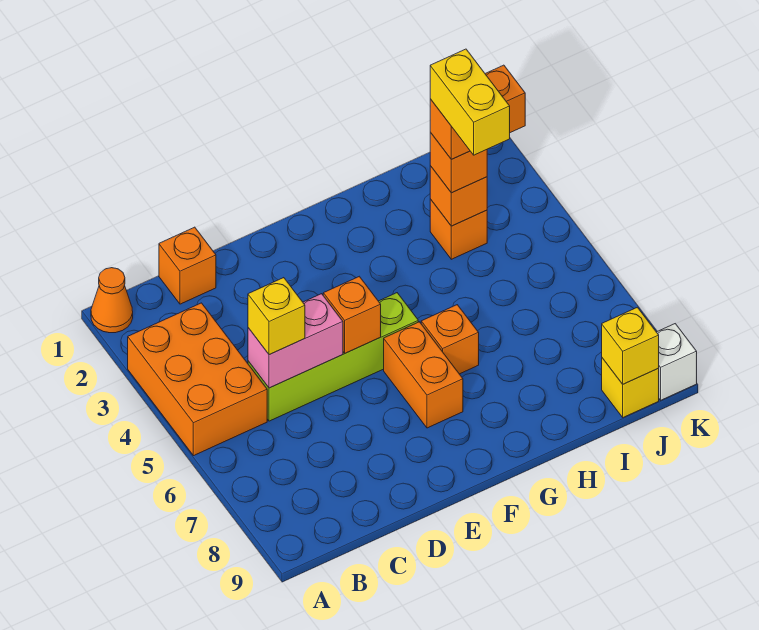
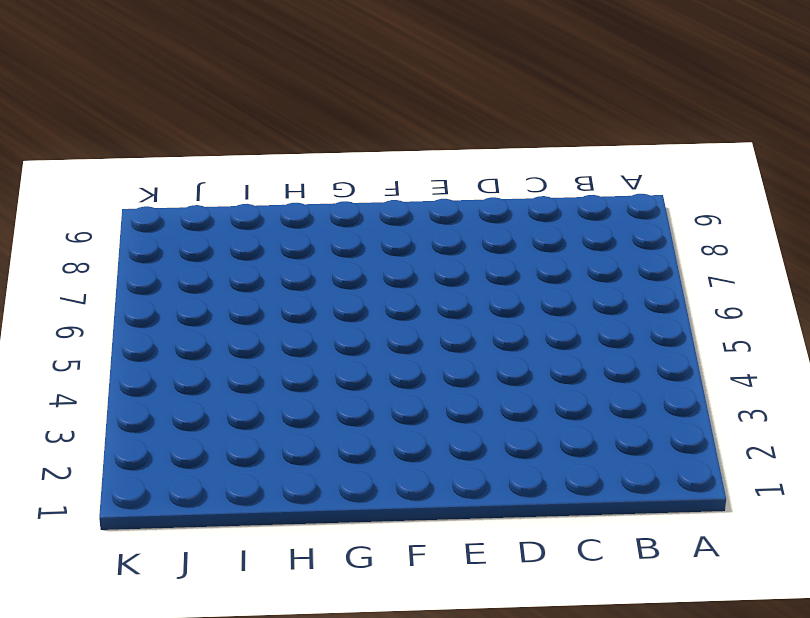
none -> orange cone A1 level 1
none -> orange brick A3:B5 level 1
none -> orange brick C1 level 1

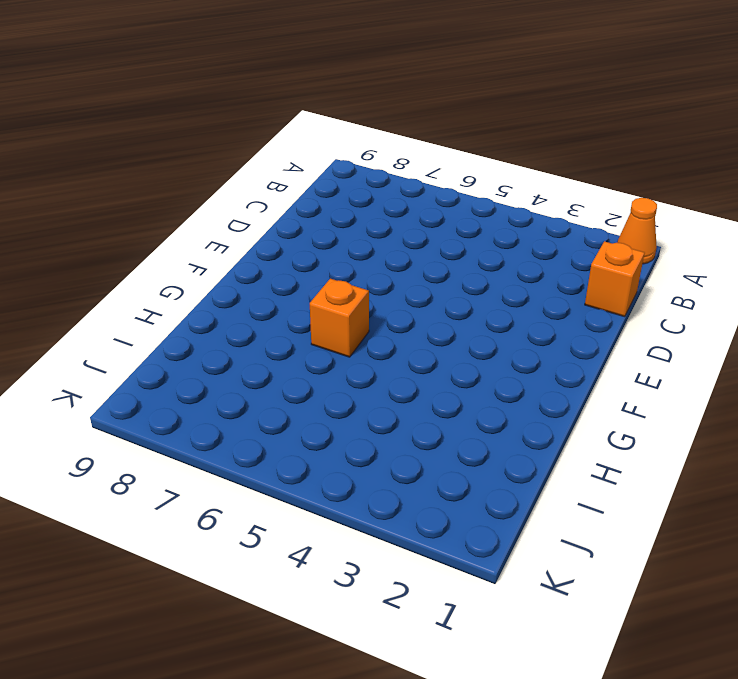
none -> orange brick A3:B5 level 1
none -> lime brick C5:F5 level 1
none -> orange brick F6:F7 level 1

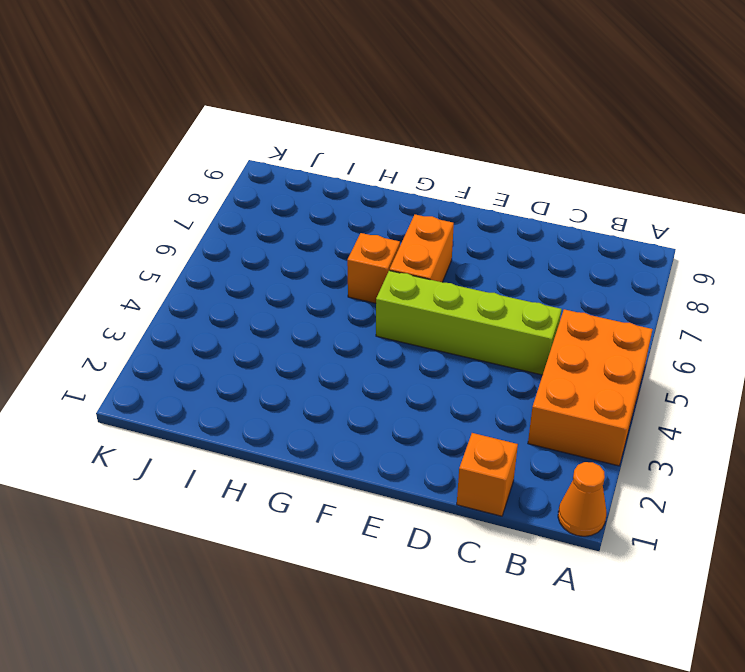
none -> orange brick I3 level 1
none -> yellow brick J9 level 1
none -> white brick K9 level 1

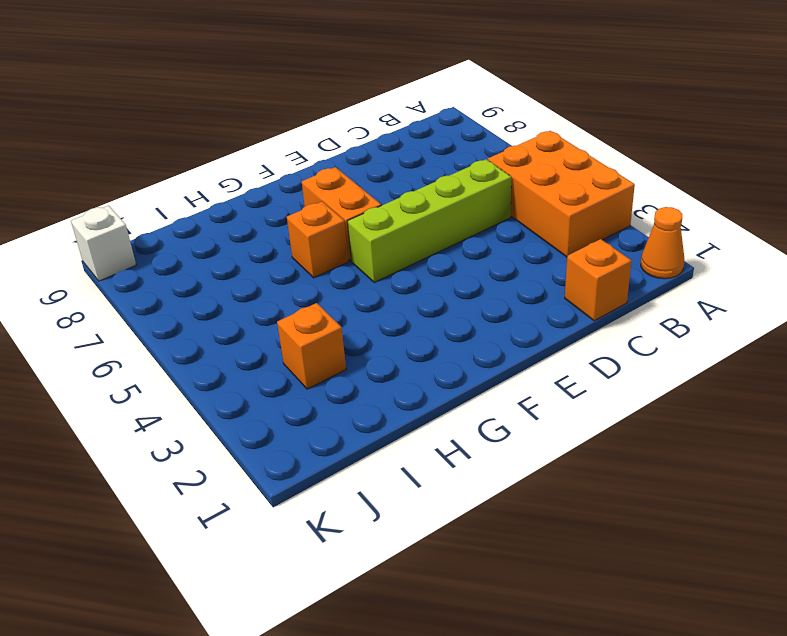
none -> yellow brick J9 level 1
none -> pink brick C5:D5 level 2
none -> orange brick E5 level 2

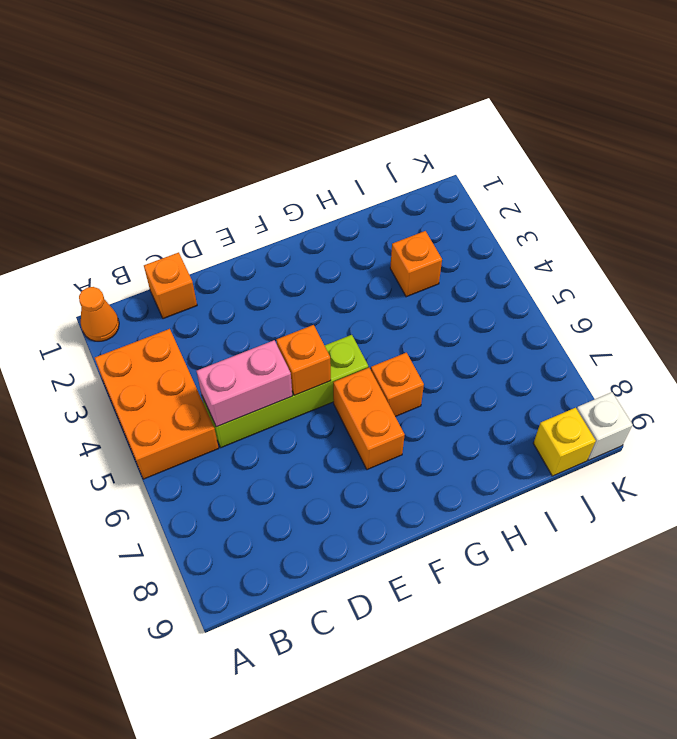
none -> orange brick I3 level 2
none -> yellow brick J9 level 2
none -> yellow brick C5 level 3

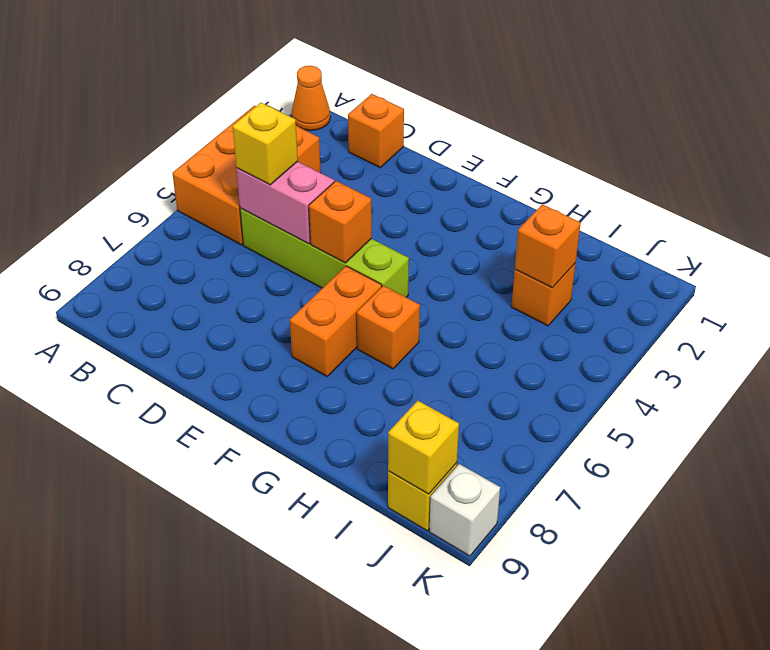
none -> orange brick I3 level 3
none -> orange brick I3:J3 level 4
none -> yellow brick I3:I4 level 5

